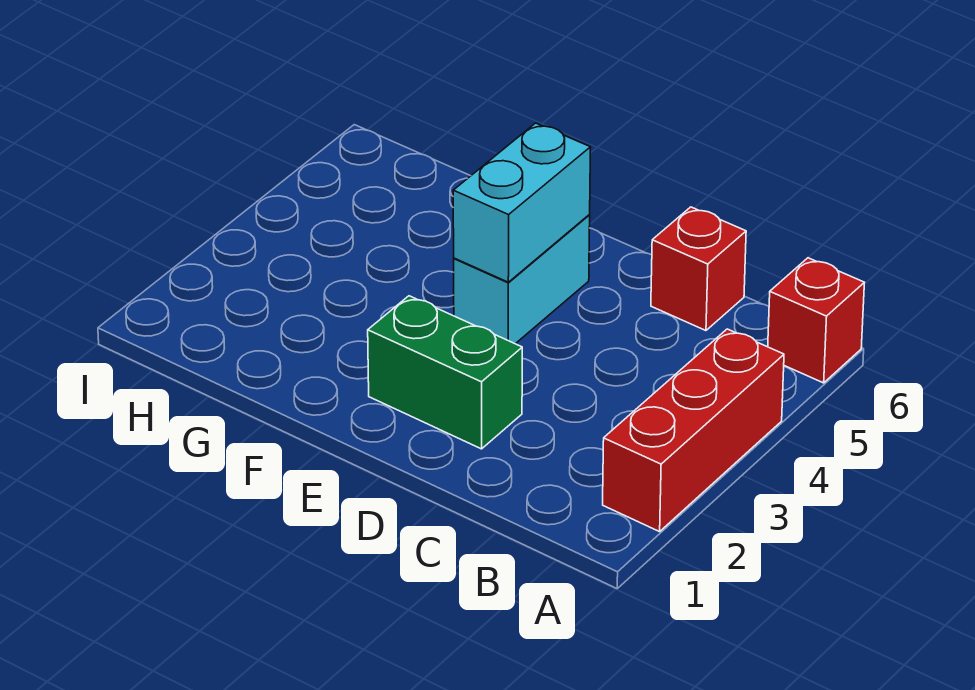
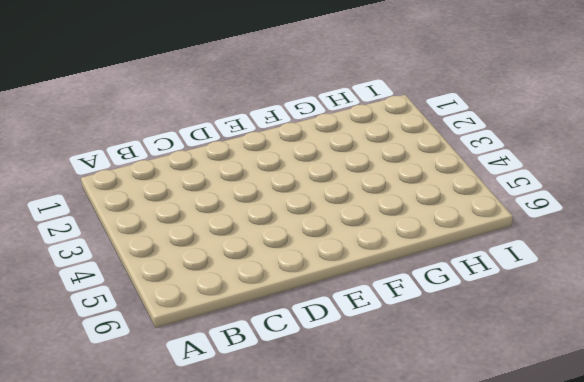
none -> red brick A2:A4 level 1
none -> red brick A6 level 1

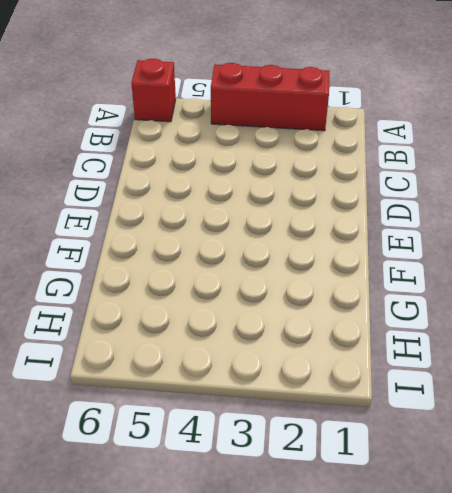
none -> red brick C6 level 1
none -> green brick D2:E2 level 1

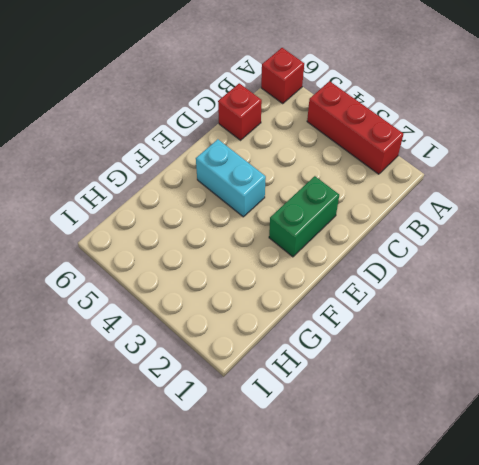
none -> cyan brick E4:E5 level 2

